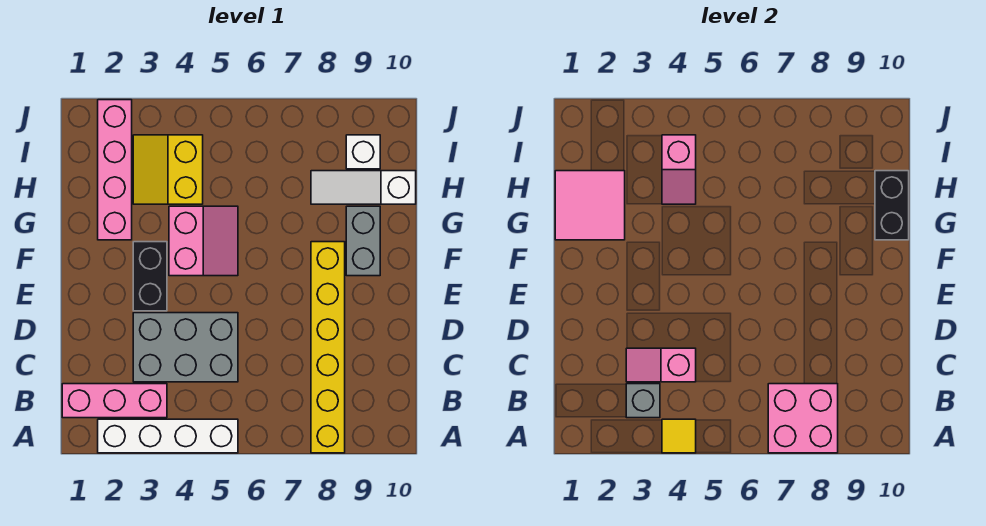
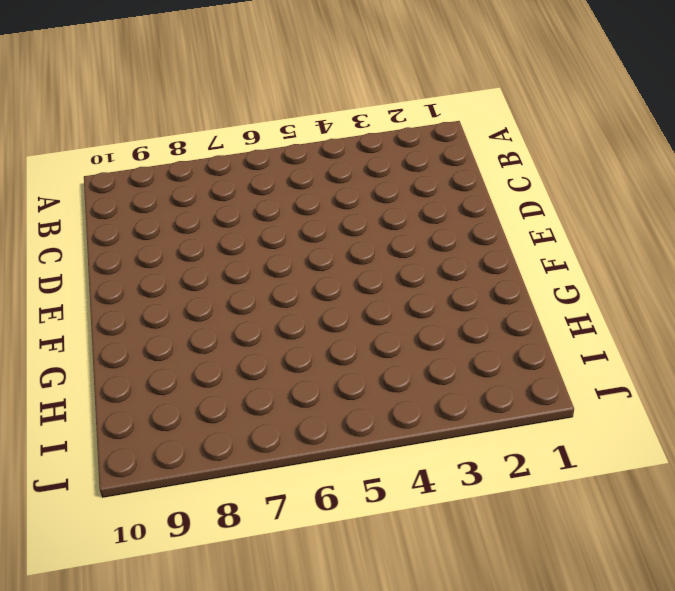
none -> white brick A2:A5 level 1
none -> yellow brick A8:F8 level 1
none -> pink brick B1:B3 level 1

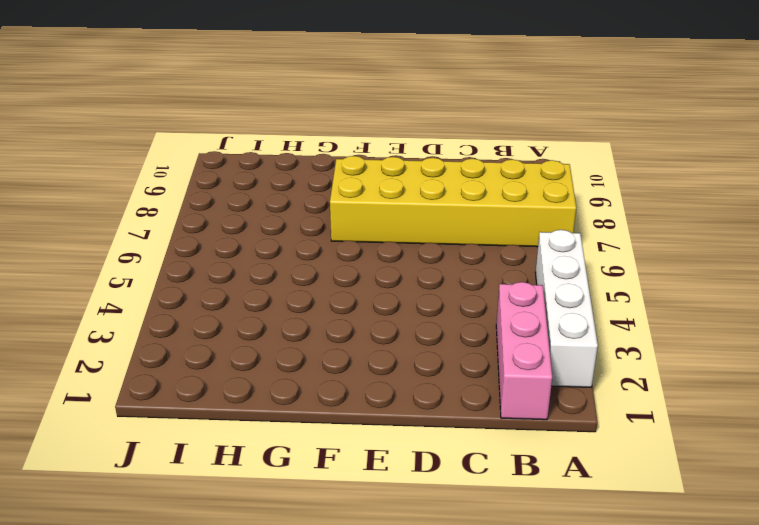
yellow brick A7:F8 level 1 -> yellow brick A8:F8 level 1
none -> grey brick C3:D5 level 1
none -> black brick E3:F3 level 1
none -> pink slope F4:G5 level 1 top 4

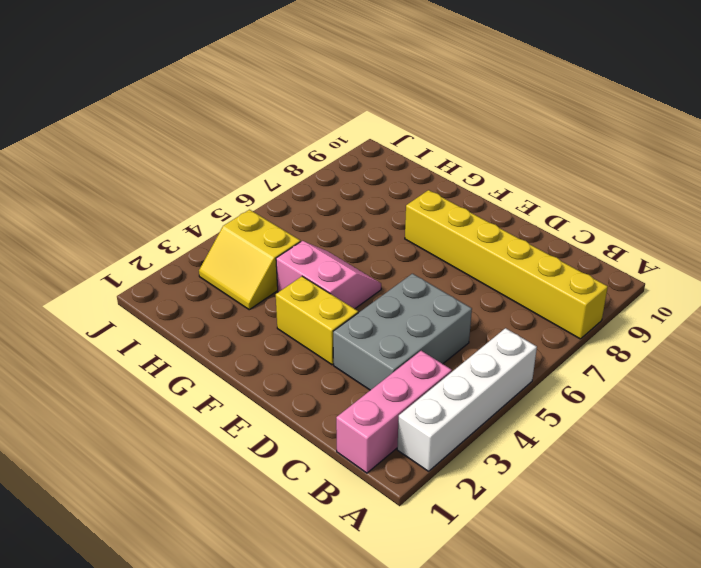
yellow brick E3:F3 level 1 -> black brick E3:F3 level 1
none -> grey brick F9:G9 level 1
none -> pink brick G2:J2 level 1
none -> white slope H8:H10 level 1 top 10

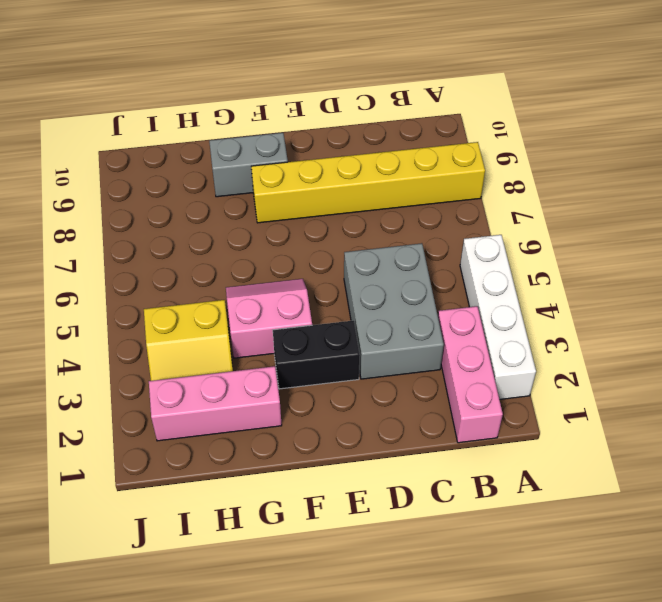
pink brick G2:I2 level 1 -> pink brick G2:J2 level 1
none -> white slope H8:H10 level 1 top 10
none -> white brick I9 level 1
none -> yellow tile A4 level 2

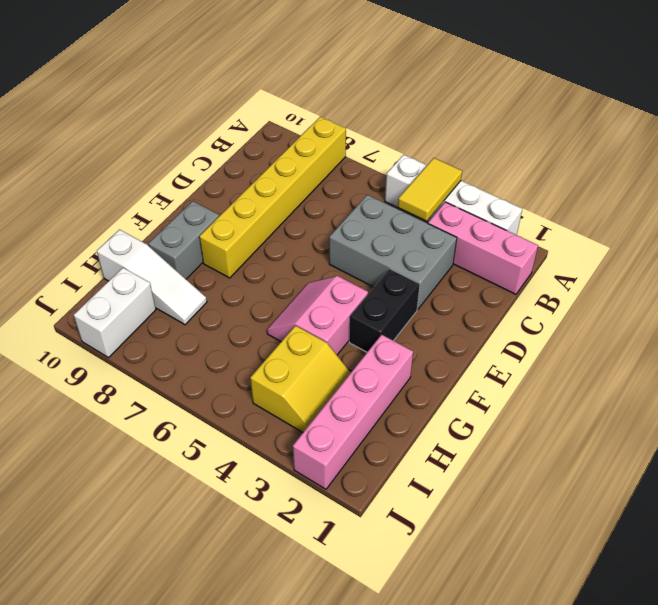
yellow tile A4:B4 level 2 -> yellow tile A4 level 2
white brick I9:J9 level 1 -> white brick I9 level 1
none -> pink brick A7:B8 level 2
none -> grey brick B3 level 2
none -> pink slope C3:C4 level 2 top 4

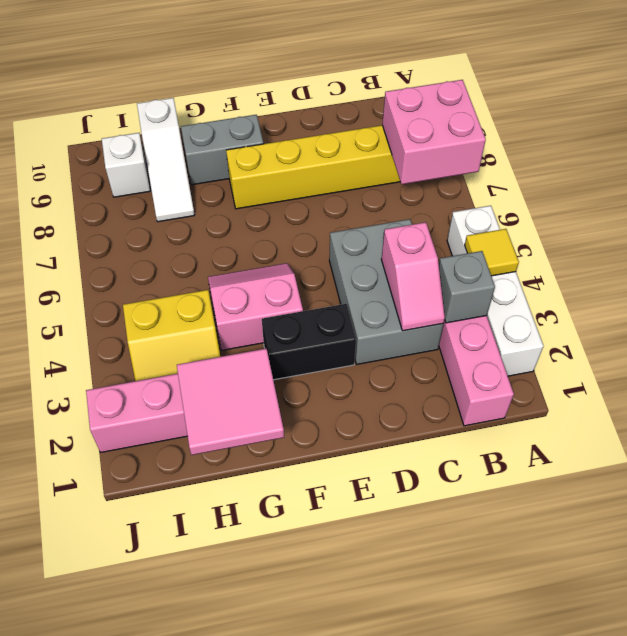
none -> black brick G10:H10 level 2
none -> pink slope H4:I4 level 2 top I

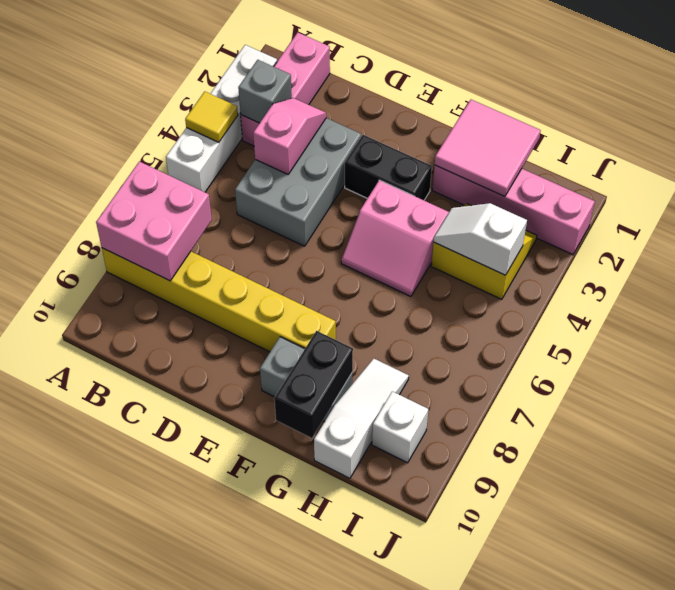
black brick G9:G10 level 2 -> black brick G10:H10 level 2
white slope H4:I4 level 2 top I -> pink slope H4:I4 level 2 top I

